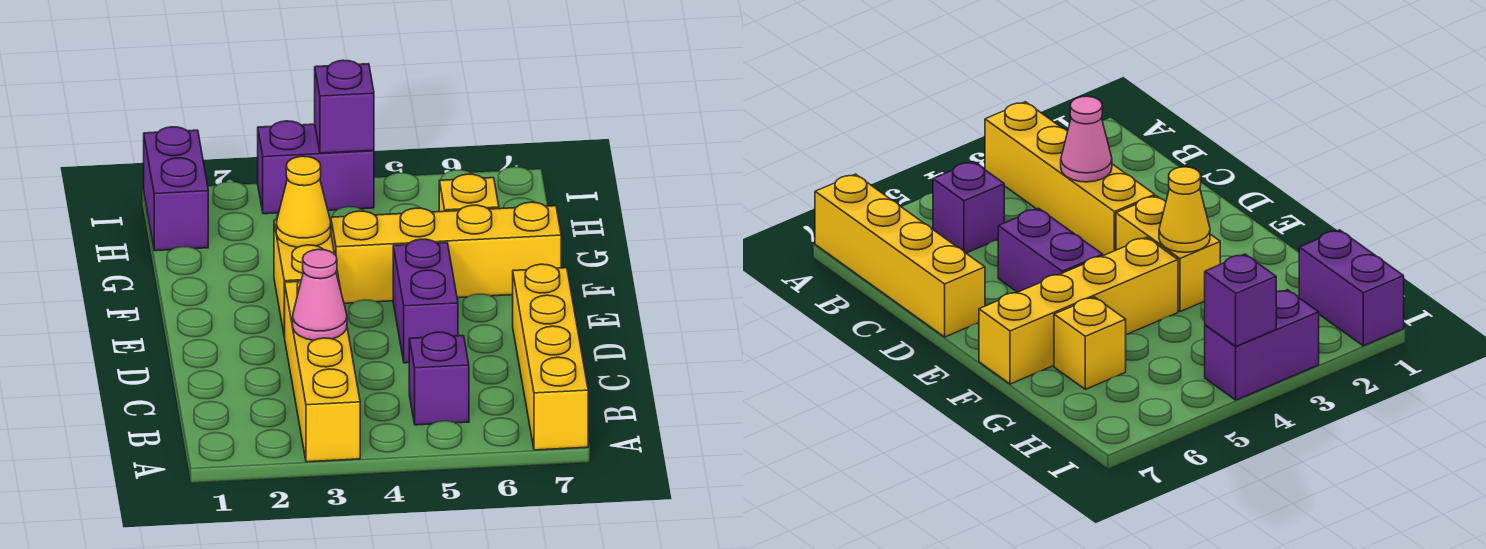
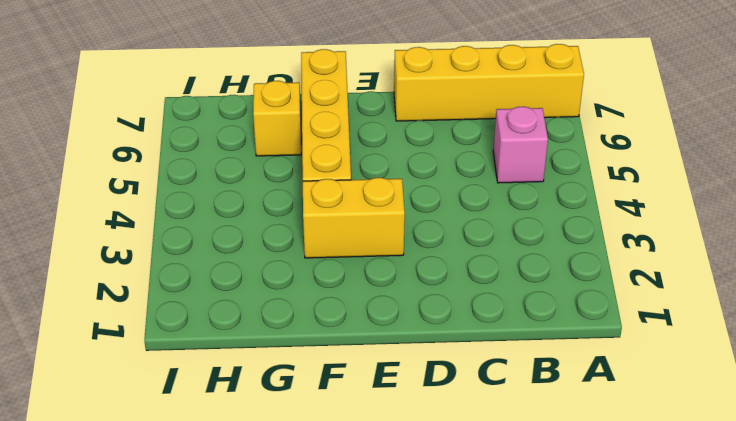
pink brick B5 level 1 -> purple brick B5 level 1
none -> yellow brick A3:D3 level 1
none -> purple brick D5:E5 level 1
none -> purple brick H1:I1 level 1

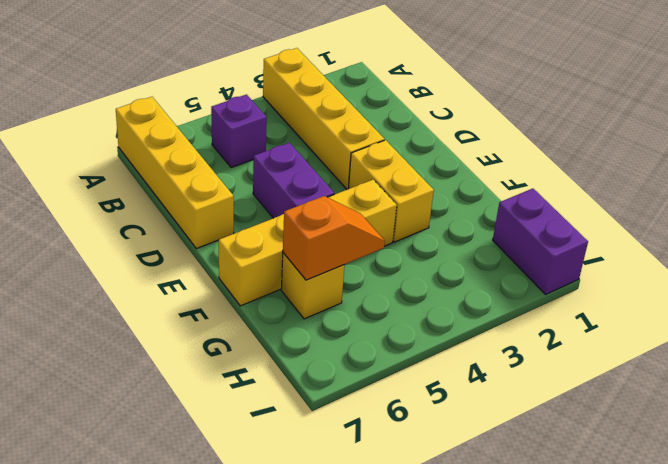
orange slope G5:G6 level 2 top 6 -> none
none -> purple brick I3:I4 level 1
none -> pink cone C3 level 2
none -> yellow cone F3 level 2

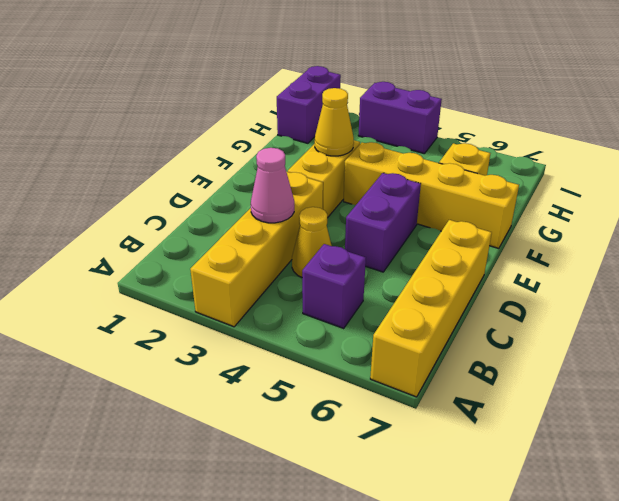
yellow cone C4 level 1 -> none
none -> purple brick I4 level 2

